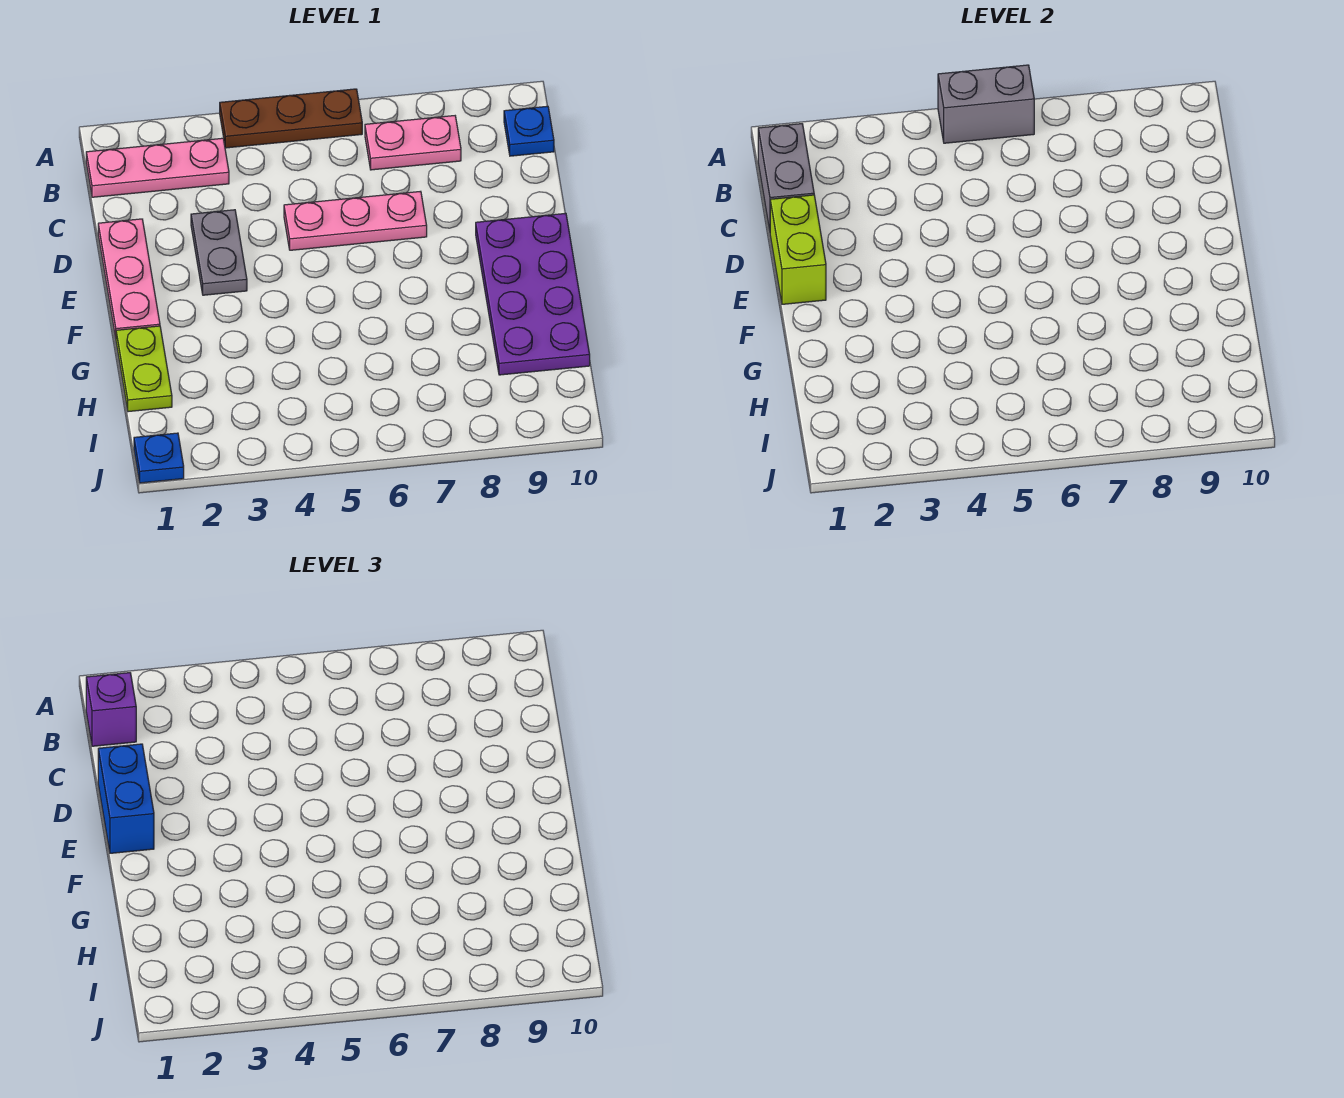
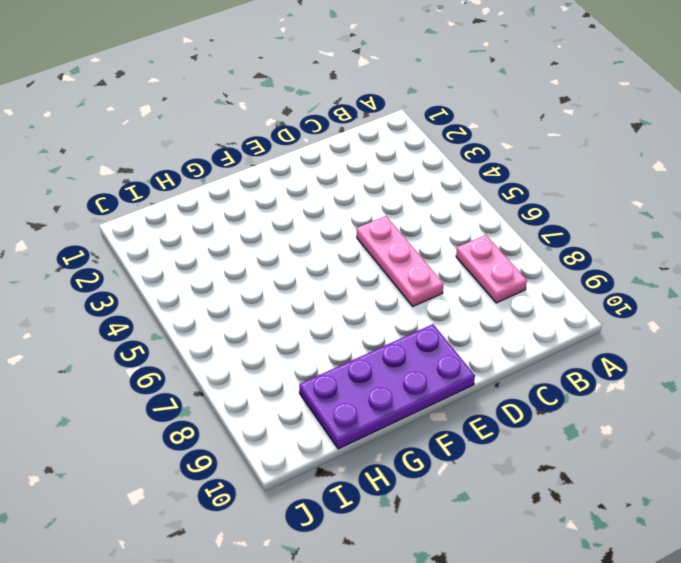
none -> brown plate A4:A6 level 1
none -> pink plate B1:B3 level 1
none -> blue plate B10 level 1

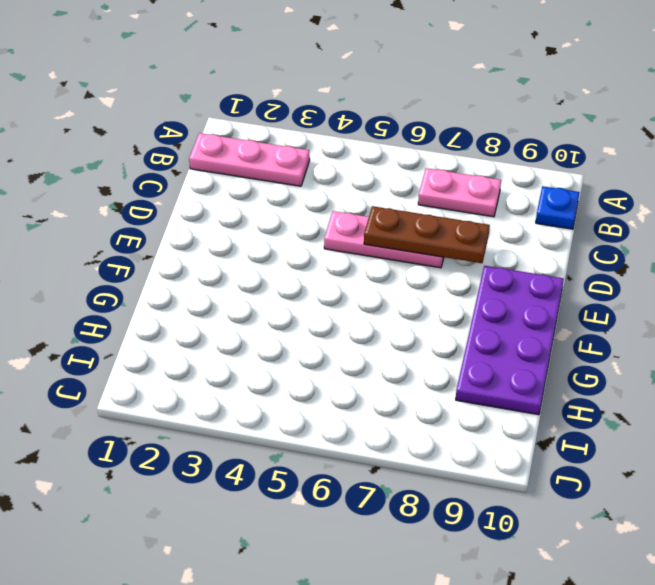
brown plate D6:D8 level 2 -> brown plate A4:A6 level 1
none -> pink plate D1:F1 level 1
none -> grey plate D3:E3 level 1
none -> lime plate G1:H1 level 1

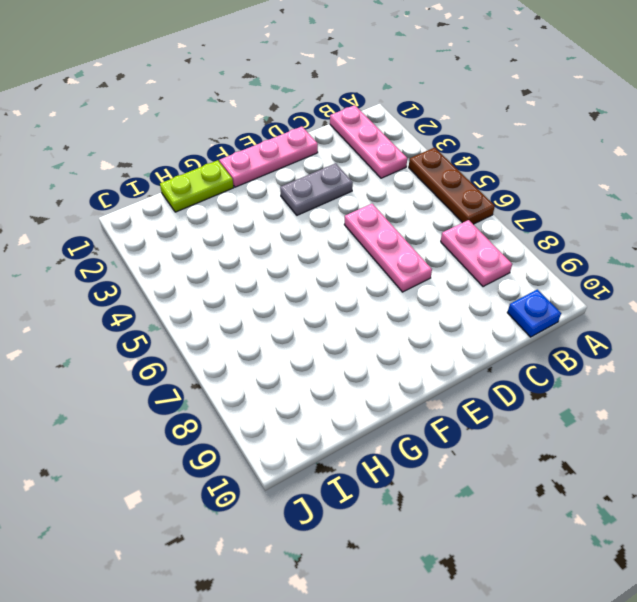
none -> purple plate E9:H10 level 1
none -> blue plate J1 level 1
none -> grey brick A5:A6 level 2

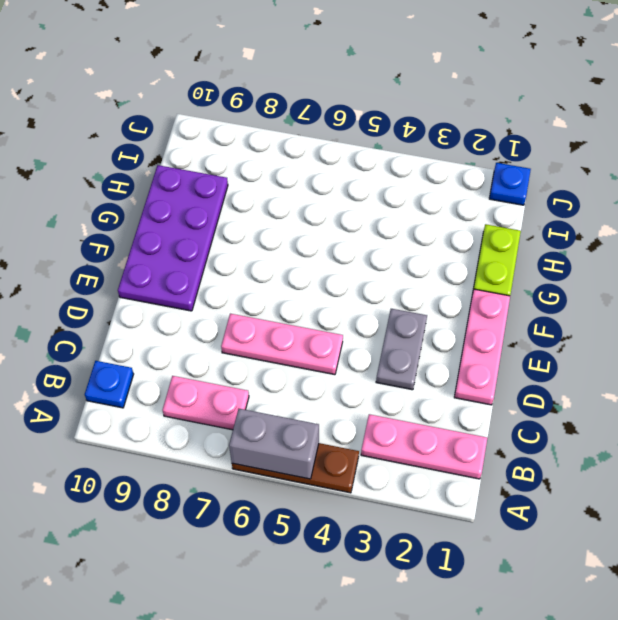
none -> grey brick B1:C1 level 2
none -> lime brick D1:E1 level 2
none -> purple brick B1 level 3

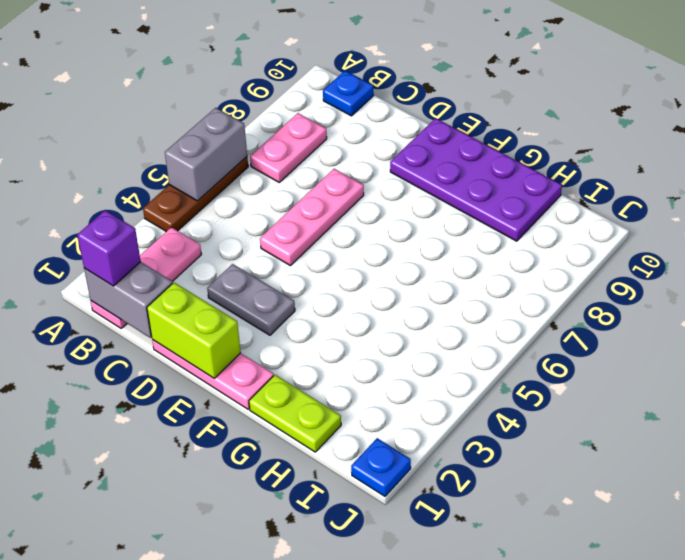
none -> blue brick D1:E1 level 3

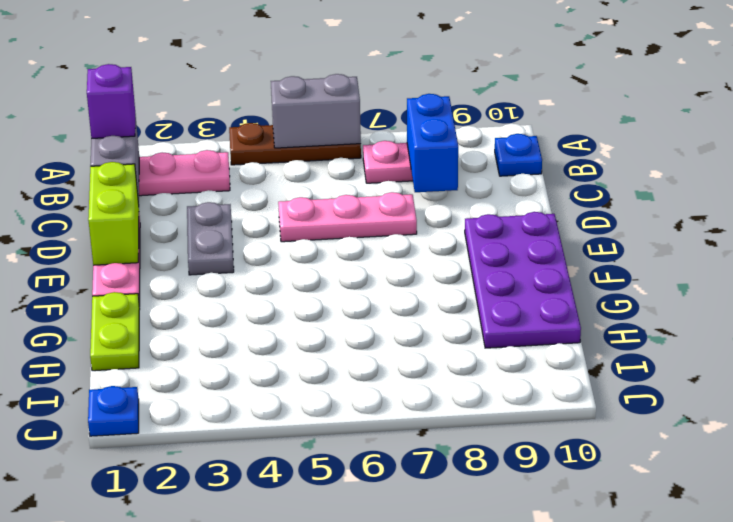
blue brick B8:C8 level 2 -> blue brick D1:E1 level 3

